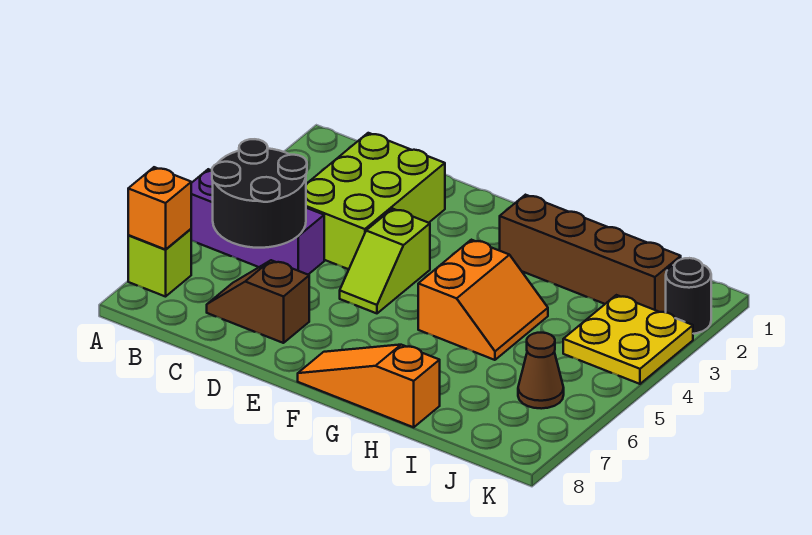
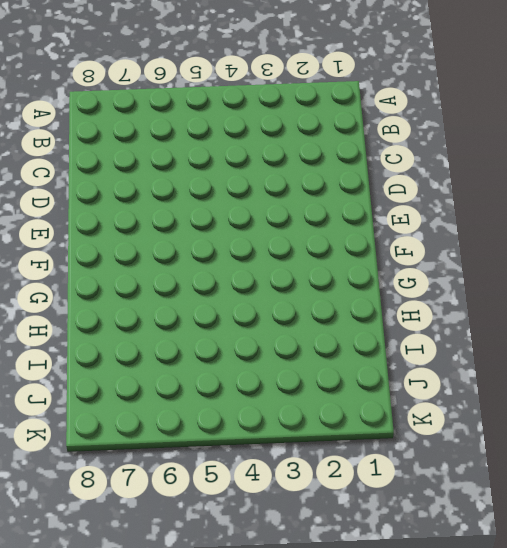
none -> purple brick A5:C5 level 1
none -> lime brick A7 level 1
none -> lime brick C2:D4 level 1

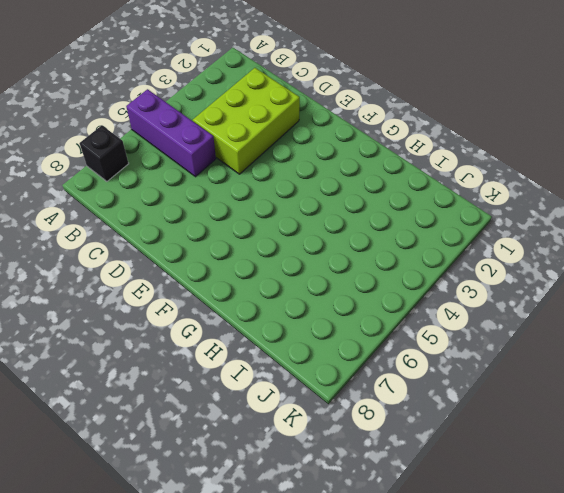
black brick A7 level 1 -> lime brick A7 level 1
none -> brown slope C7:D7 level 1 top D
none -> lime slope E4:E5 level 1 top 4
none -> orange slope F8:H8 level 1 top H

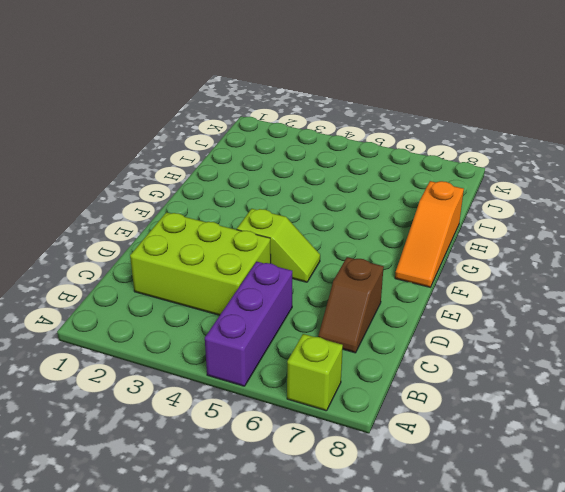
none -> brown brick G2:J2 level 1
none -> orange slope G4:H5 level 1 top G
none -> yellow plate J3:K4 level 1

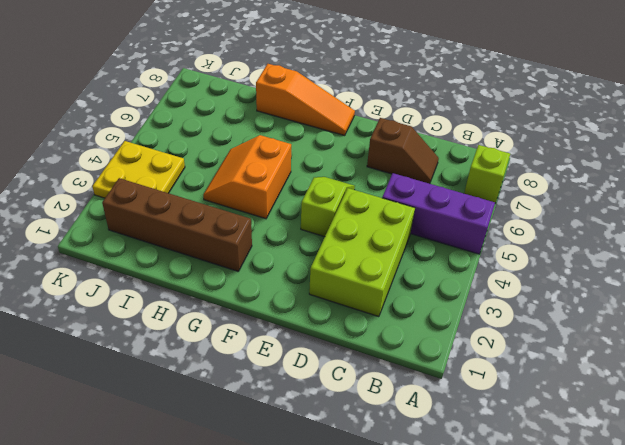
none -> brown cone J6 level 1
none -> black round brick K2 level 1
none -> orange brick A7 level 2

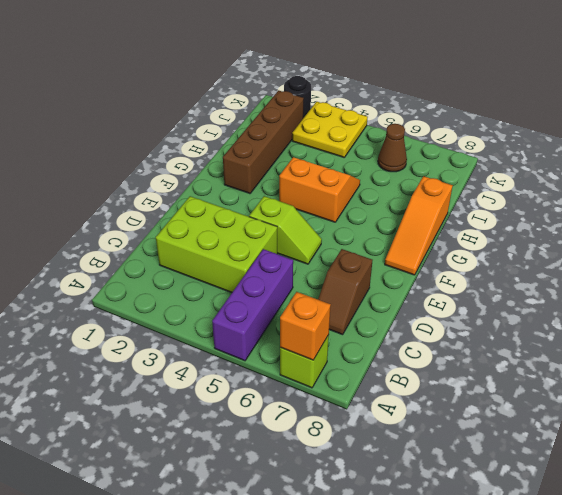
none -> black round brick B5:C6 level 2

